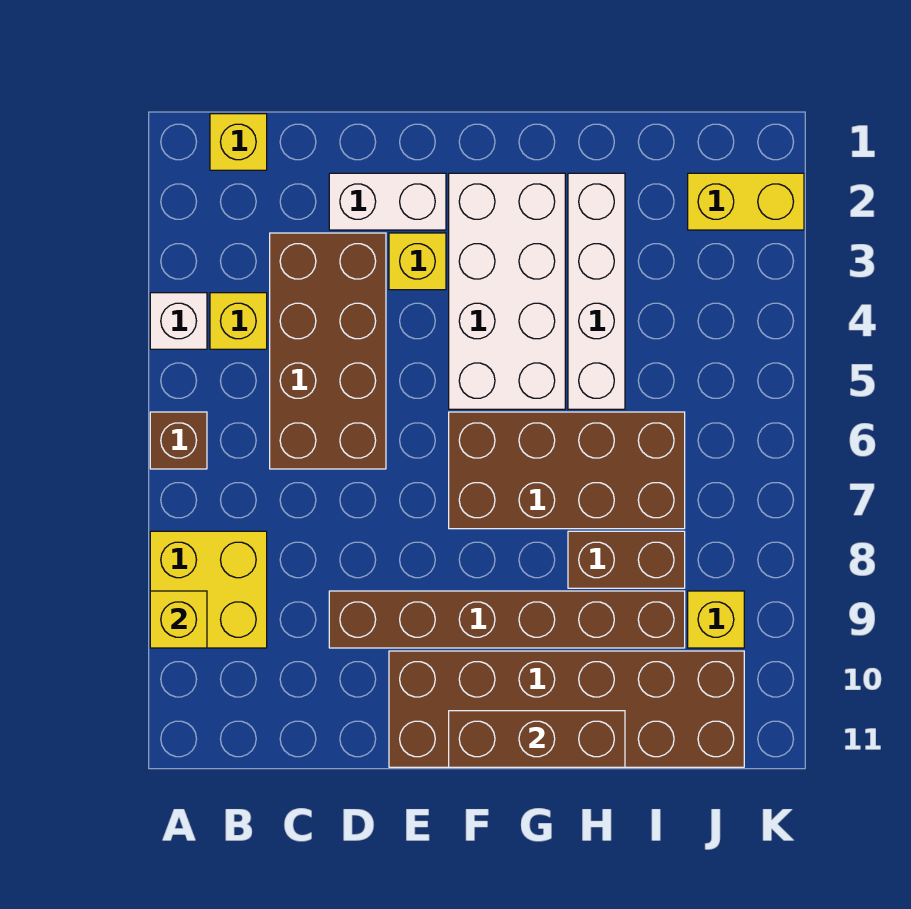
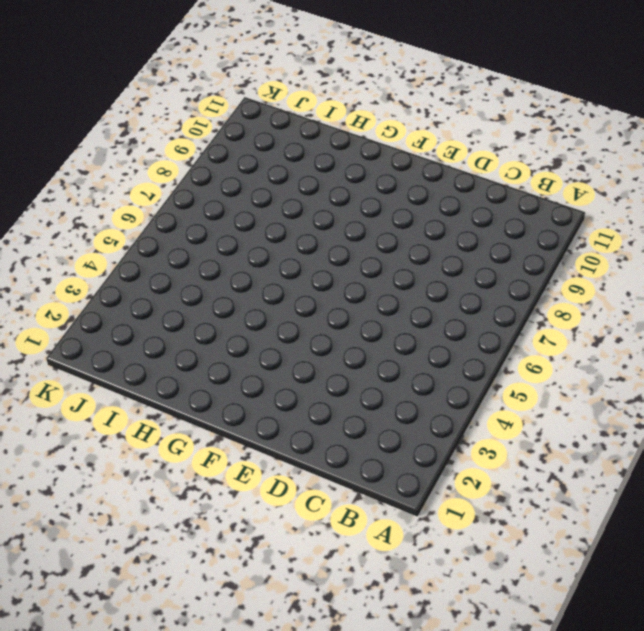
none -> white brick A4 level 1
none -> brown brick A6 level 1
none -> yellow brick A8:B9 level 1

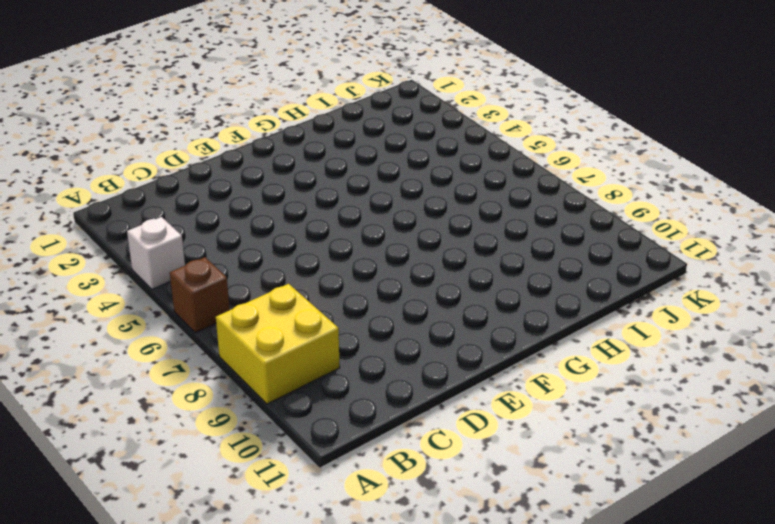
none -> yellow brick B1 level 1
none -> yellow brick B4 level 1
none -> brown brick C3:D6 level 1

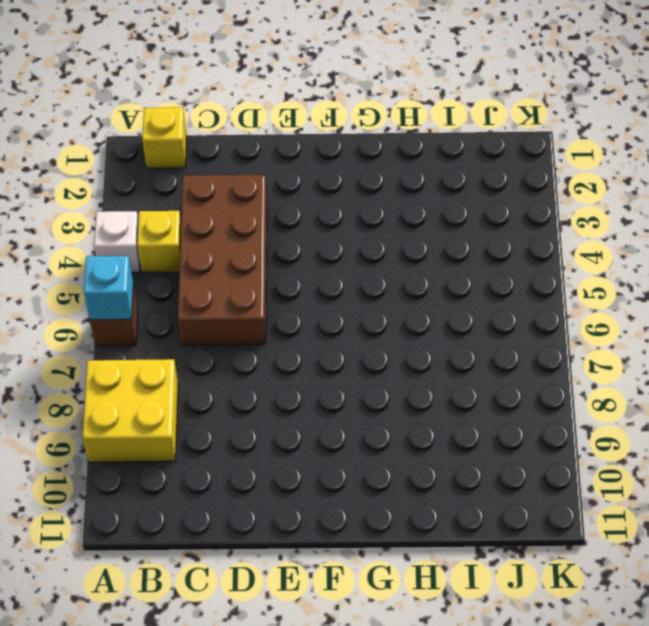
cyan brick A6 level 2 -> none
none -> white brick D2:E2 level 1
none -> brown brick D9:I9 level 1
none -> yellow brick E3 level 1

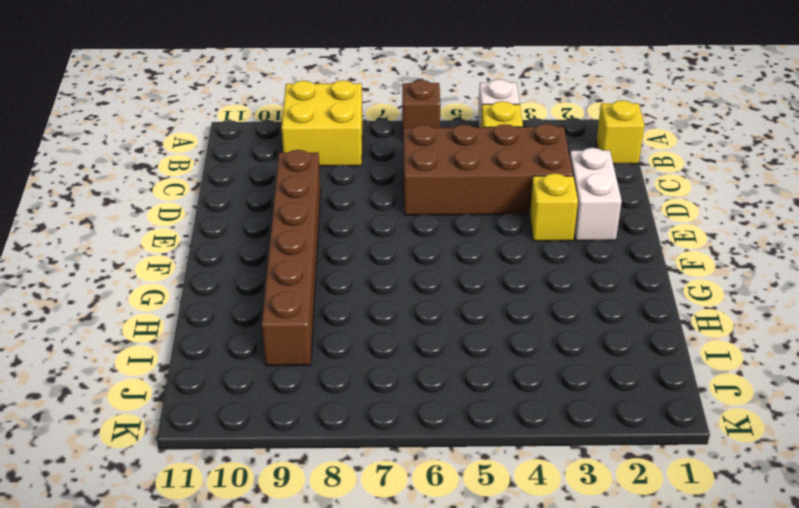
none -> brown brick E10:J11 level 1
none -> white brick F2:G5 level 1
none -> brown brick F6:I7 level 1

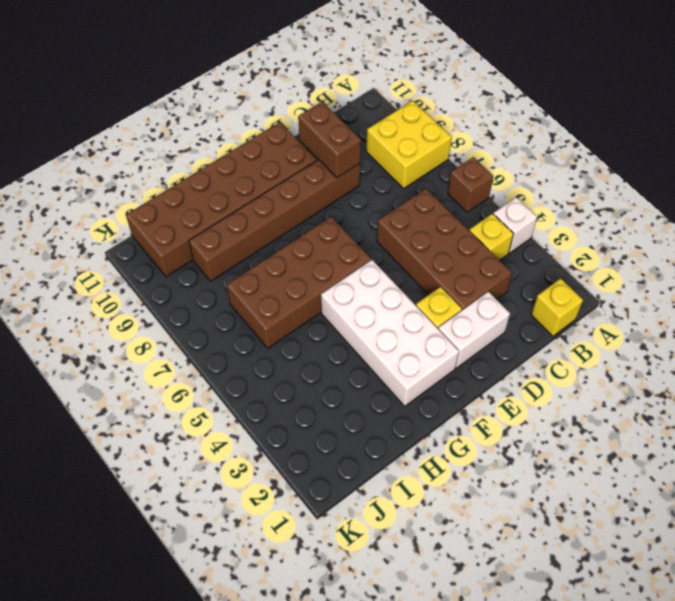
brown brick D9:D10 level 2 -> brown brick H8:I8 level 1
none -> white brick H2:H5 level 1
none -> yellow brick J2:K2 level 1
none -> yellow brick J9 level 1

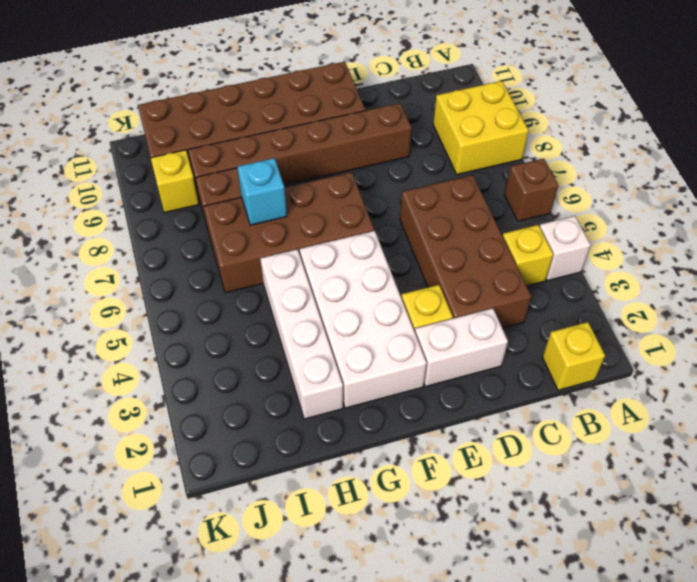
cyan brick H7 level 2 -> none
none -> yellow brick J2:K2 level 1
none -> yellow brick A9 level 2
none -> brown brick F11:H11 level 2

